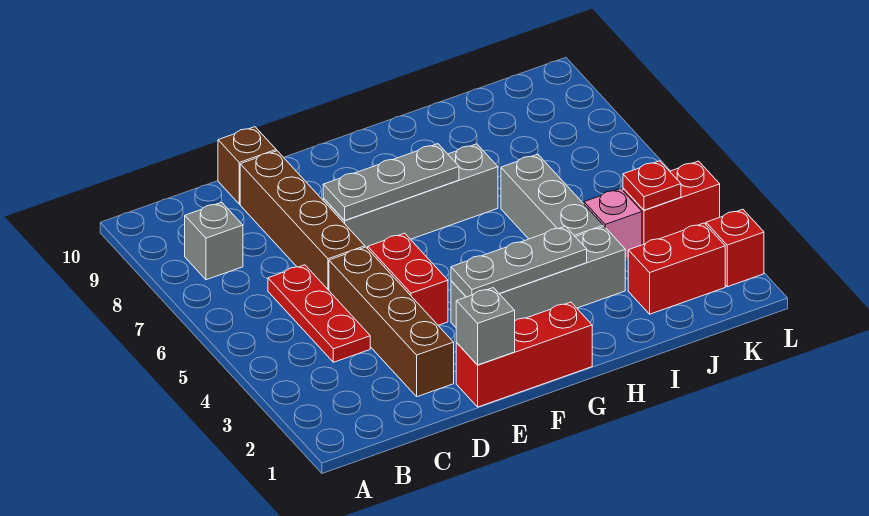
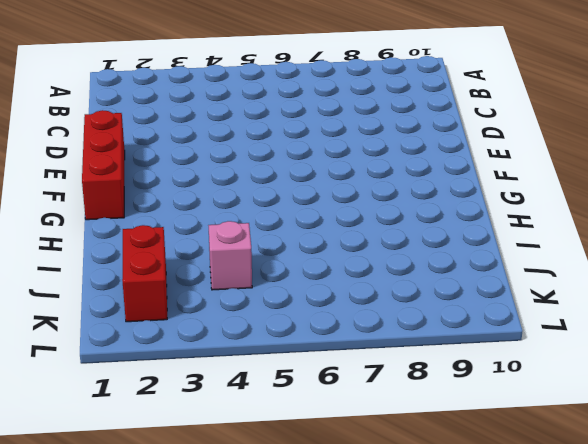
none -> grey brick B8 level 1
none -> red plate C4:C6 level 1
none -> brown brick D2:D5 level 1

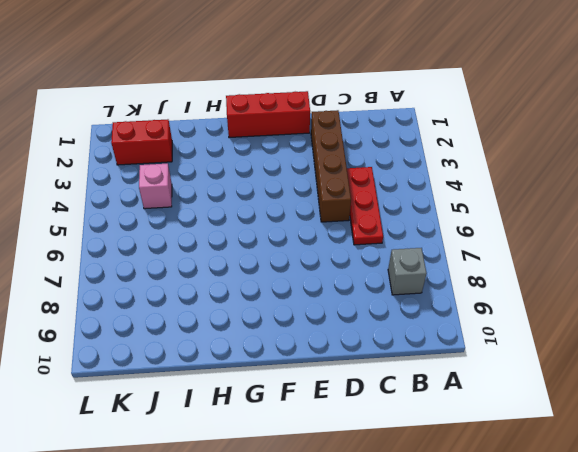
none -> brown brick D6:D9 level 1
none -> brown brick D10 level 1
none -> red brick E4:E5 level 1

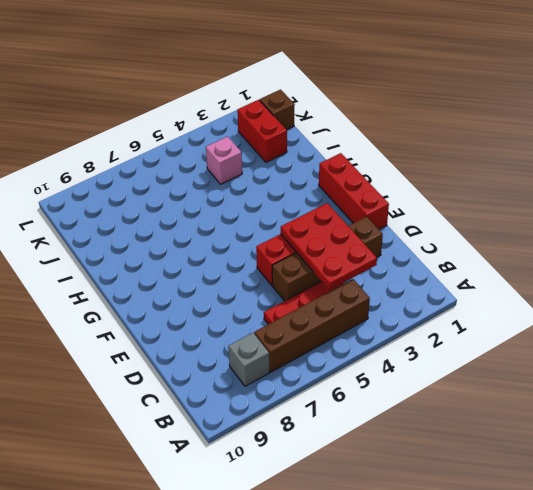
brown brick B4:B7 level 1 -> brown brick D6:D9 level 1
red plate C3:E4 level 2 -> none
brown brick K1 level 1 -> brown brick D10 level 1
none -> grey brick E7:H7 level 1
none -> grey brick F3:I3 level 1
none -> grey brick I4:I6 level 1

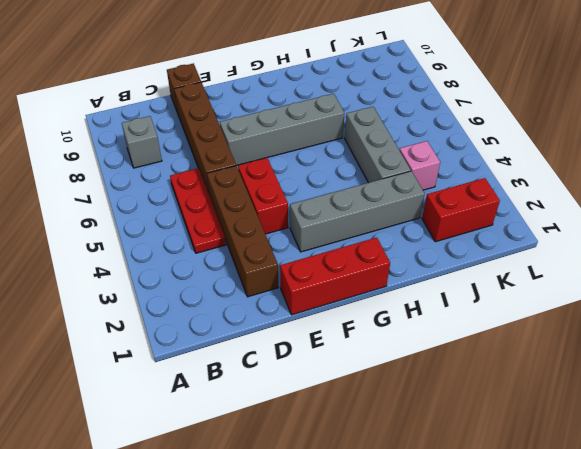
none -> red brick K4:L4 level 1
none -> red brick L2 level 1
none -> grey brick E1 level 2

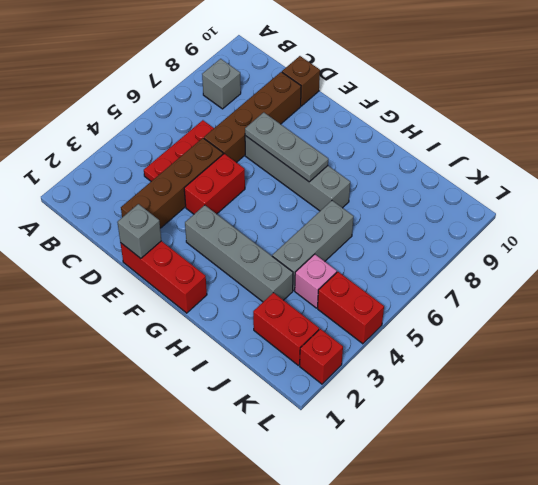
none -> grey plate F3:H3 level 2
none -> red plate K4 level 2

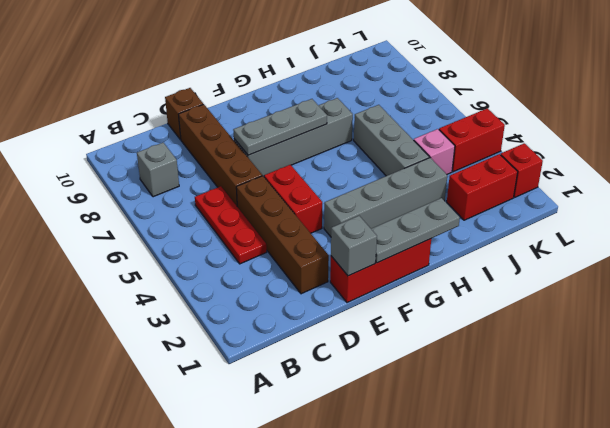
grey plate F1:H1 level 2 -> grey plate F3:H3 level 2
none -> red plate K4 level 2

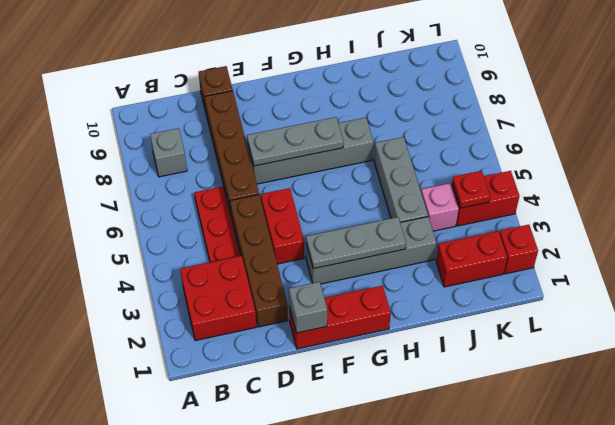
red brick B2:C3 level 1 -> none

